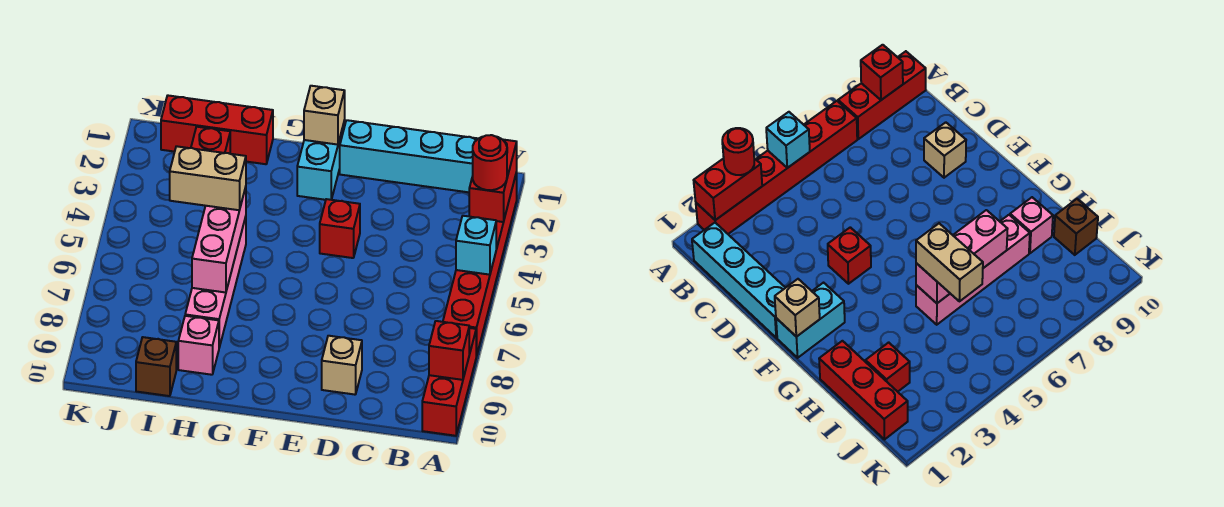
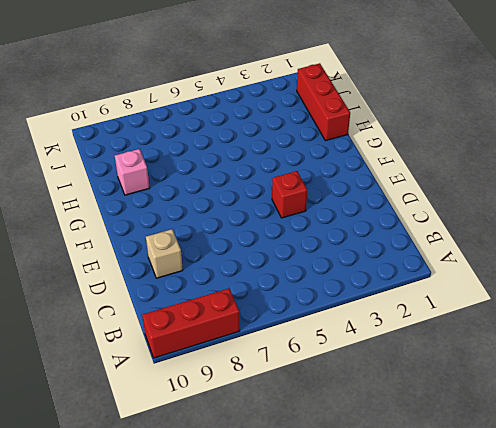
none -> red brick A2:A7 level 1
none -> cyan brick B1:E1 level 1
none -> cyan brick F1:F2 level 1

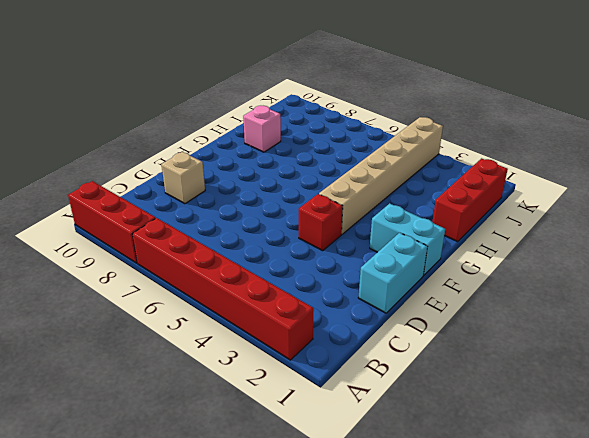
cyan brick D1:E1 level 1 -> cyan brick B1:E1 level 1
tan brick F4:K4 level 1 -> none
none -> pink brick H5:H8 level 1
none -> red brick I2 level 1
none -> brown brick I10 level 1

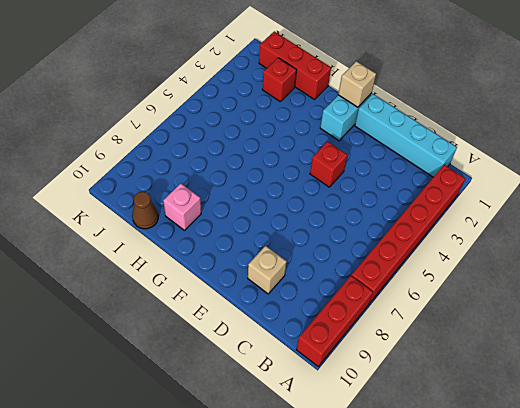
brown cone I10 level 1 -> brown brick I10 level 1
none -> pink brick H5:H8 level 1
none -> red brick A2:A3 level 2
none -> cyan brick A5 level 2

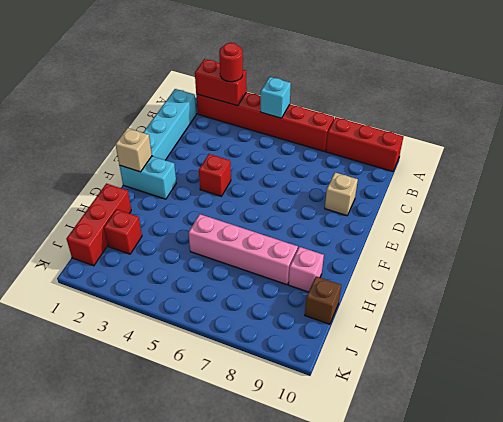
none -> red brick A9 level 2
none -> pink brick H5:H7 level 2
none -> tan brick H5:I5 level 3

